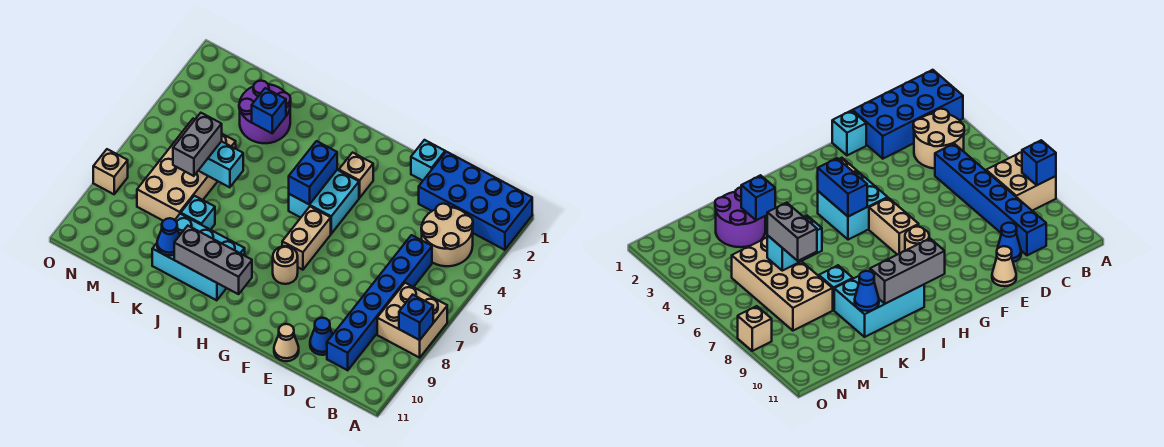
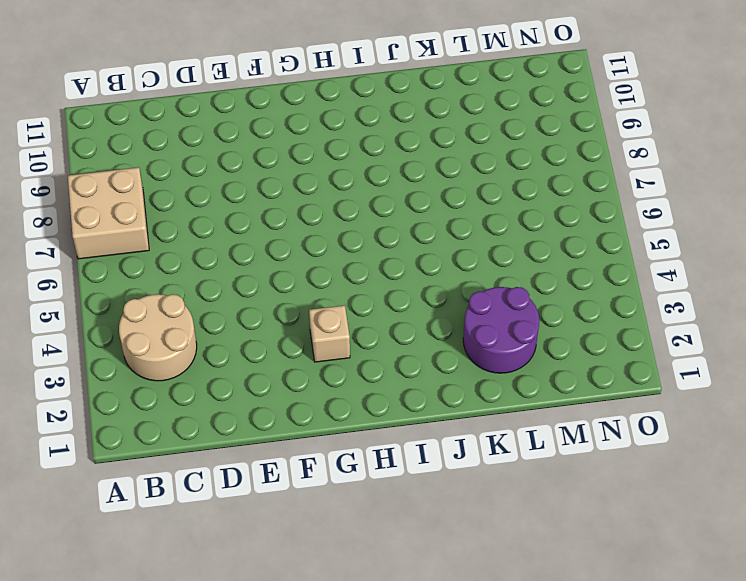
none -> blue brick A1:D2 level 1
none -> blue brick C5:C10 level 1
none -> blue cone D10 level 1

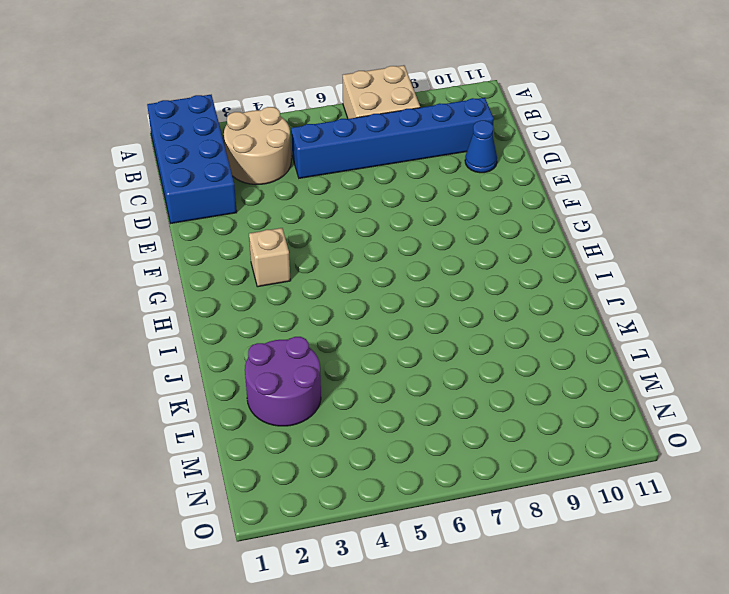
none -> cyan brick E1 level 1
none -> tan cone E11 level 1
none -> cyan brick G4:H5 level 1

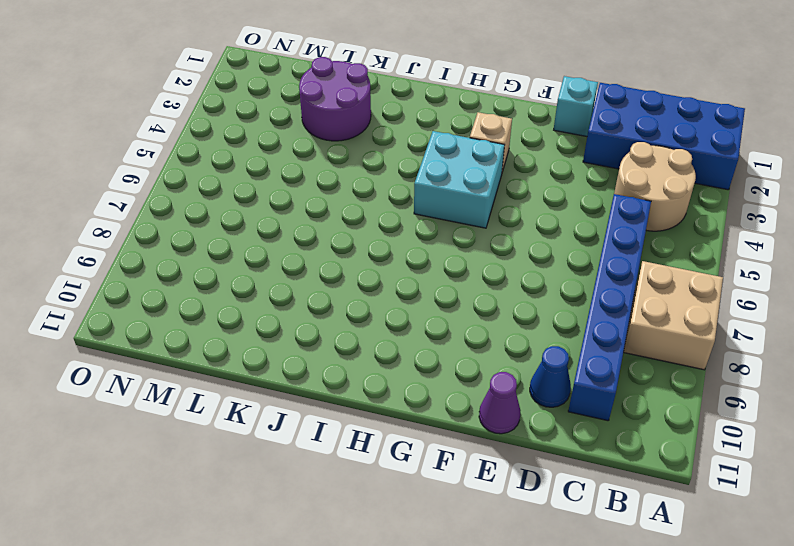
purple cone E11 level 1 -> tan cone E11 level 1
none -> tan brick G6:G7 level 1
none -> tan round brick G8 level 1
none -> cyan brick I9:K10 level 1

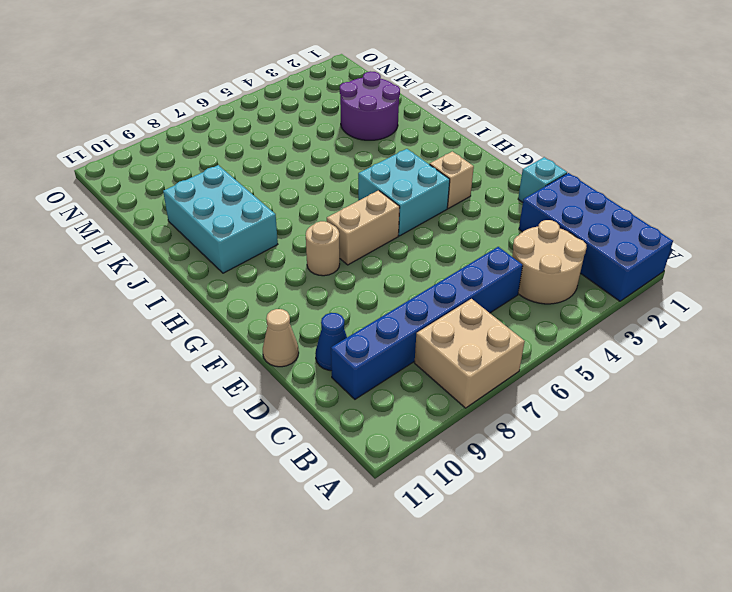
none -> cyan brick K8 level 1
none -> tan brick L5:M8 level 1
none -> tan brick O8 level 1

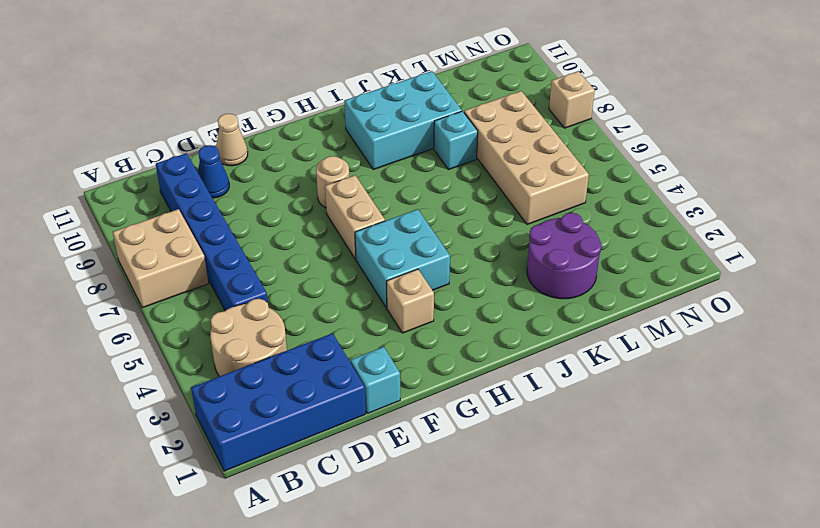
none -> blue brick A8 level 2
none -> blue brick H4:H5 level 2
none -> grey brick H10:J10 level 2

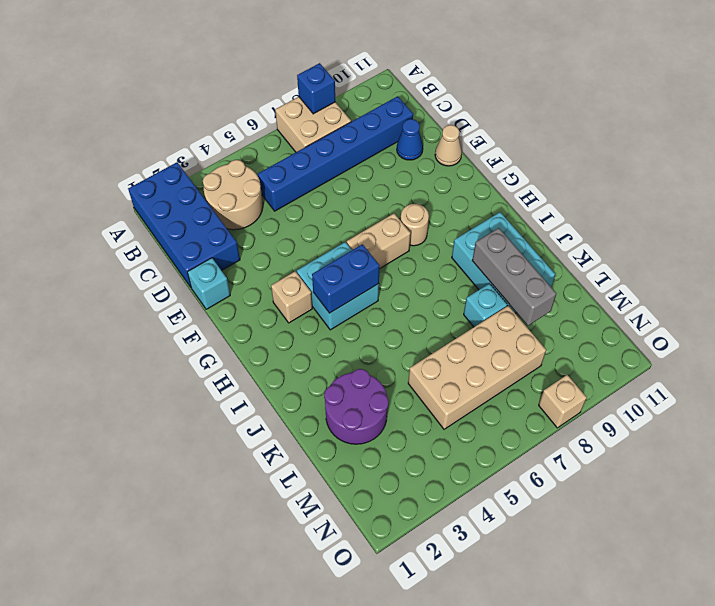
grey brick J9:L9 level 2 -> grey brick H10:J10 level 2
none -> blue brick K3 level 2
none -> cyan brick K6:L6 level 2
none -> blue cone K10 level 2

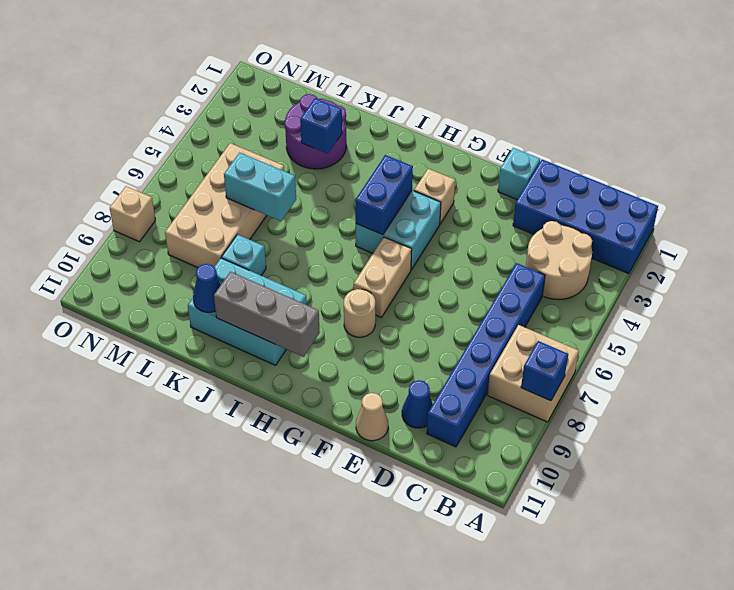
none -> grey brick L6:L7 level 3

